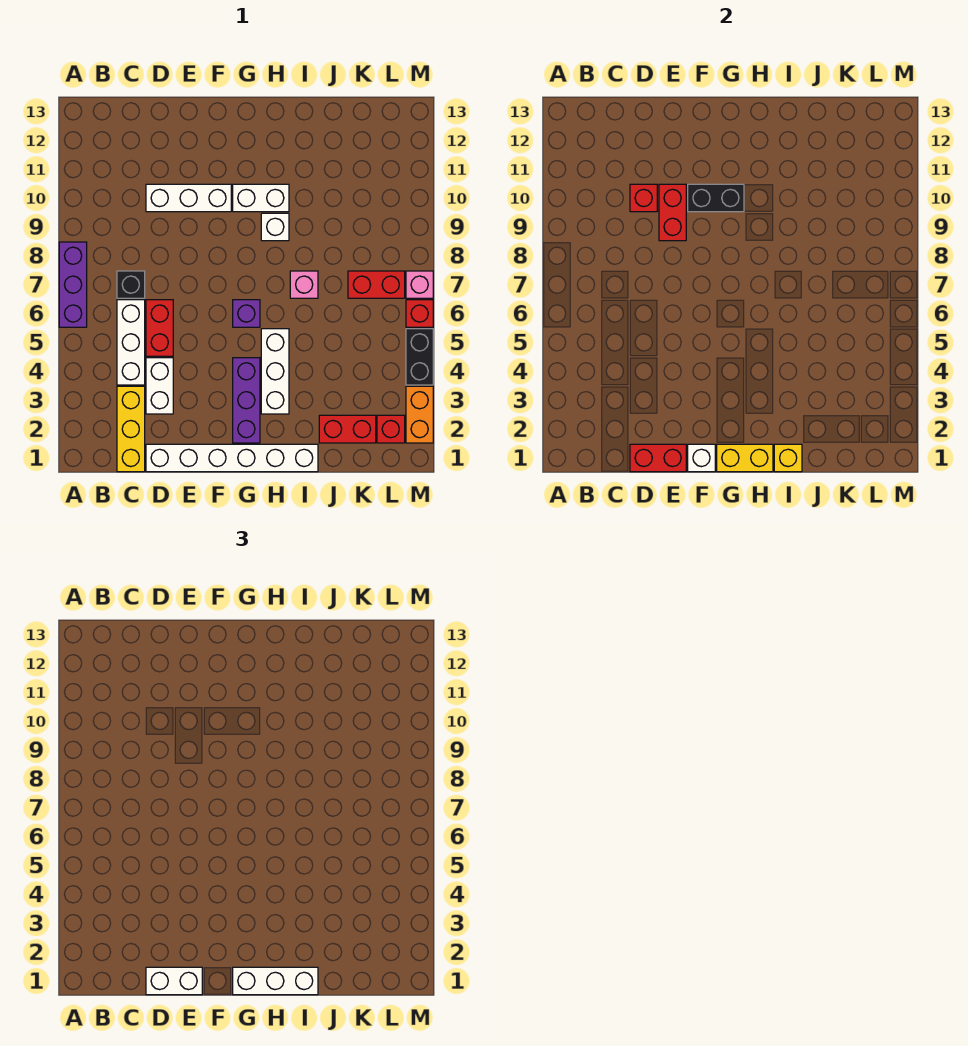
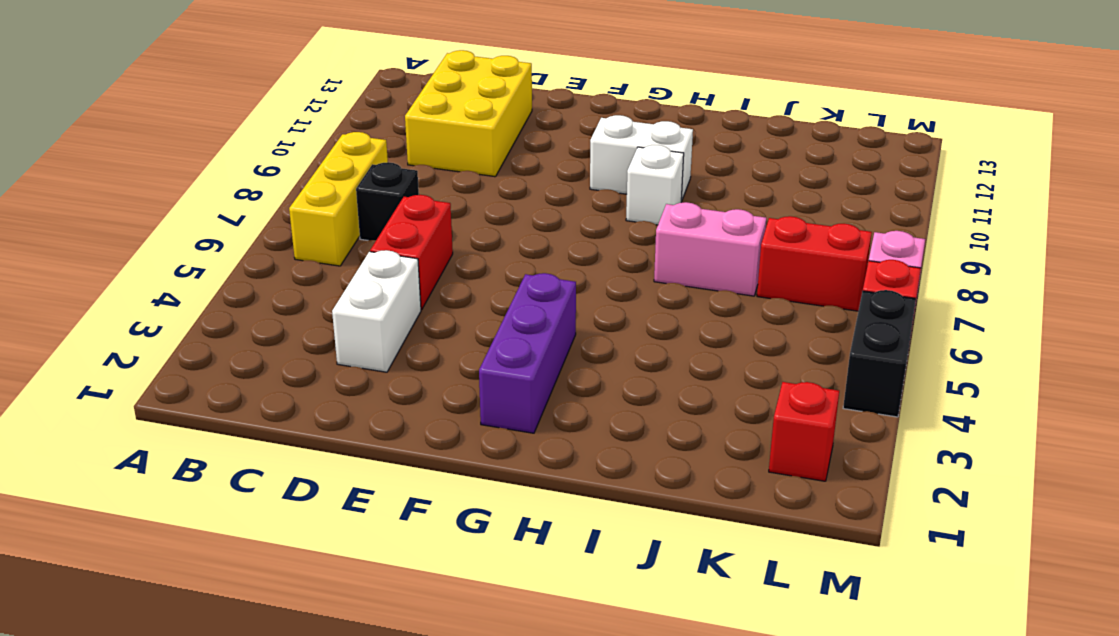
yellow brick B6:B8 level 1 -> yellow brick C1:C3 level 1
yellow brick C10:D12 level 1 -> white brick D10:F10 level 1
pink brick I7:J7 level 1 -> pink brick I7 level 1
none -> purple brick A6:A8 level 1
none -> white brick C4:C6 level 1
none -> white brick D1:I1 level 1
none -> purple brick G6 level 1

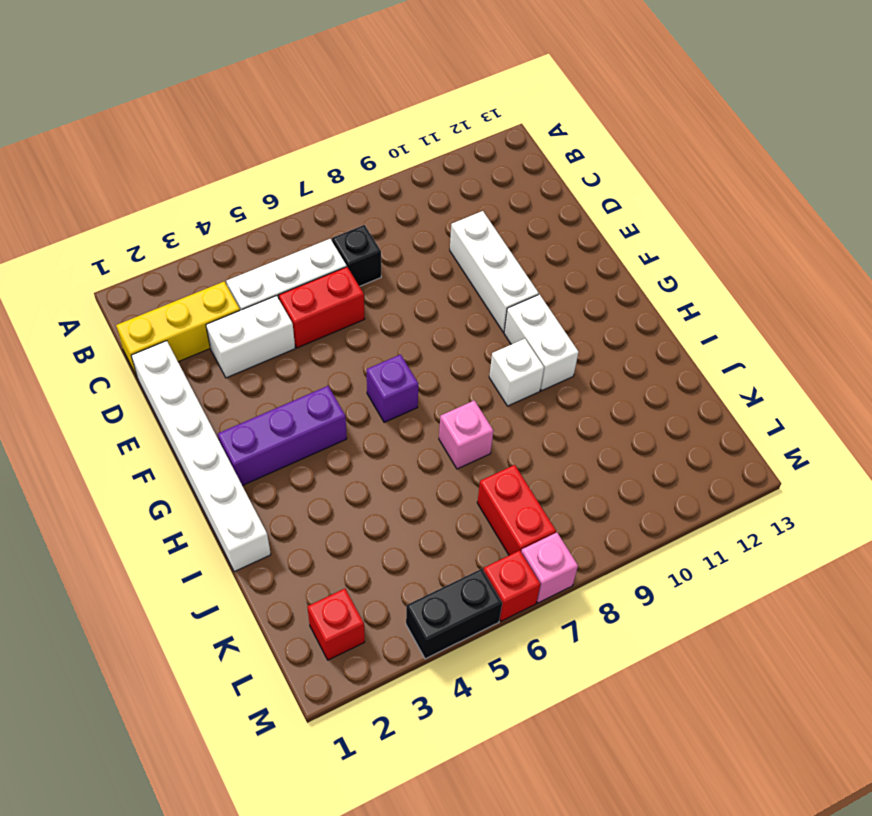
none -> purple brick A6:A8 level 1
none -> white brick H3:H5 level 1
none -> red brick J2:K2 level 1
none -> orange brick M2:M3 level 1

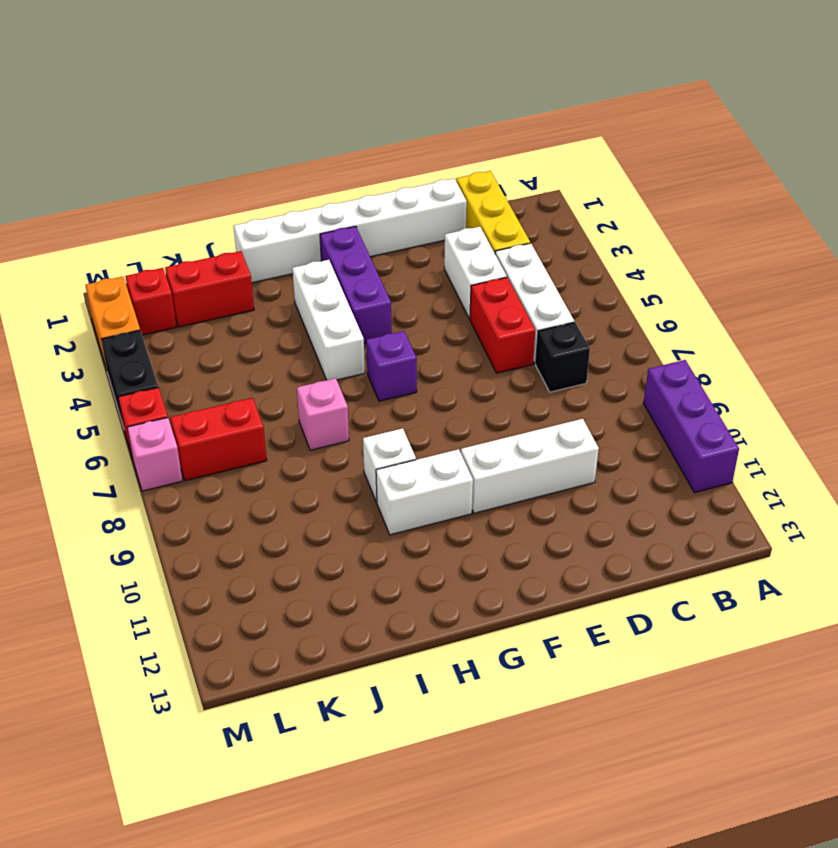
purple brick A9:A11 level 1 -> purple brick A6:A8 level 1
none -> red brick D1:E1 level 2
none -> red brick D10 level 2
none -> red brick E9:E10 level 2
none -> white brick F1 level 2

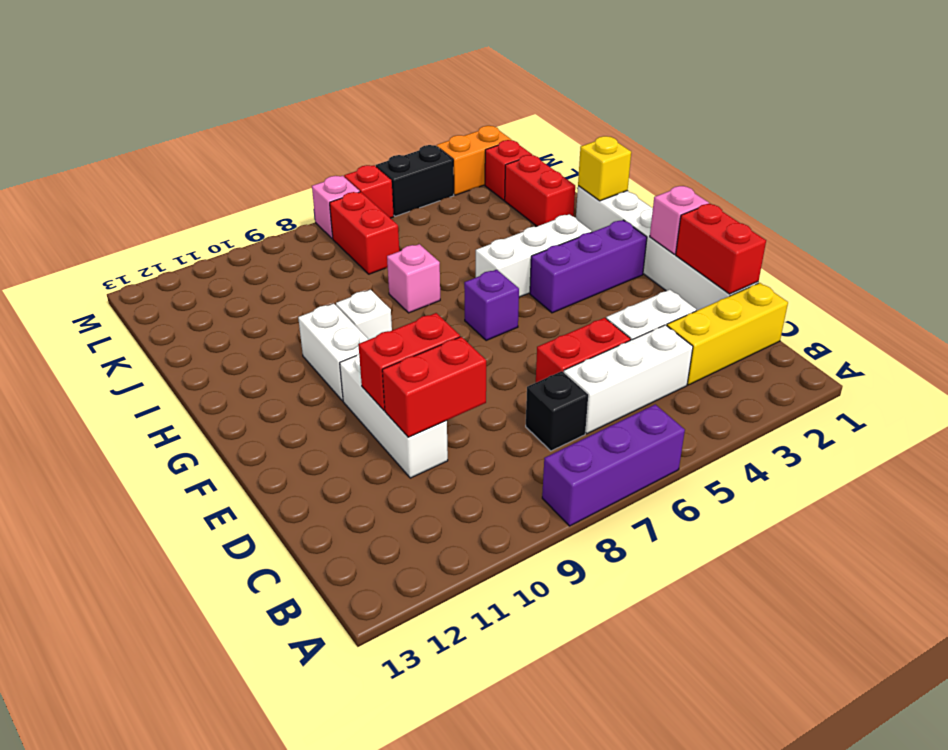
red brick D9:D10 level 2 -> red brick D10 level 2
pink brick F1 level 2 -> white brick F1 level 2
none -> black brick F10:G10 level 2
none -> yellow brick G1:H1 level 2
none -> white brick D1:E1 level 3
none -> white brick G1:I1 level 3

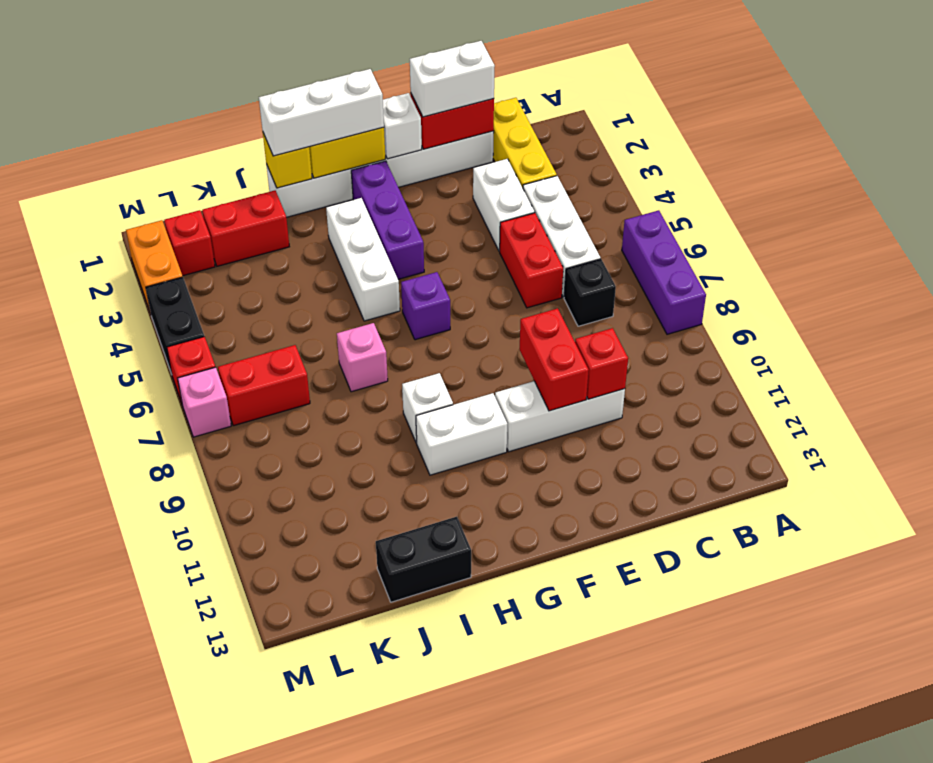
black brick I13:J13 level 1 -> black brick F10:G10 level 2

